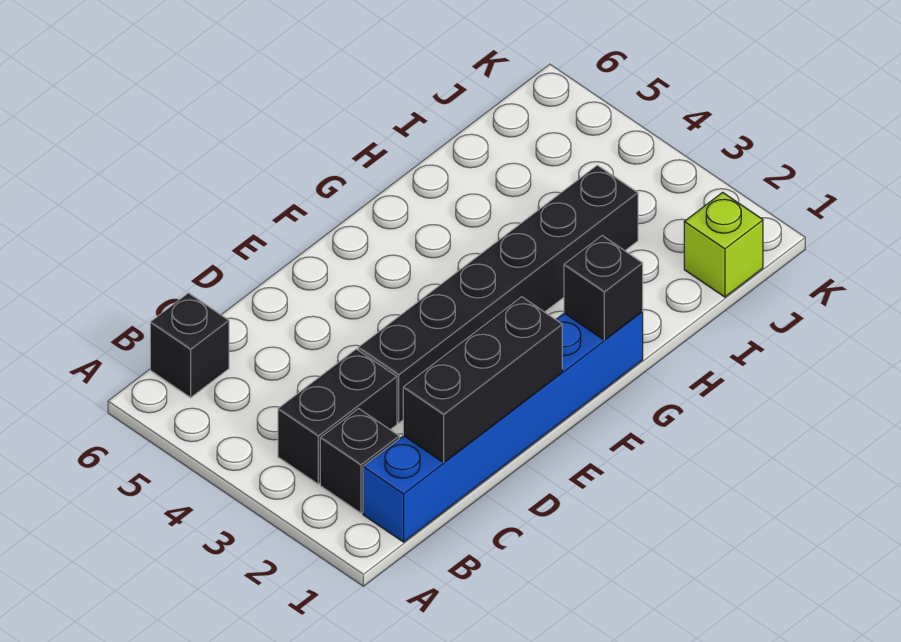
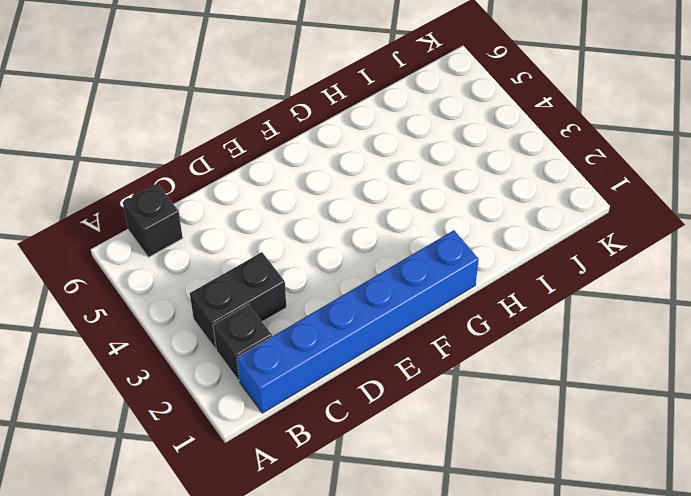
none -> black brick D3:I3 level 1
none -> lime brick J1 level 1

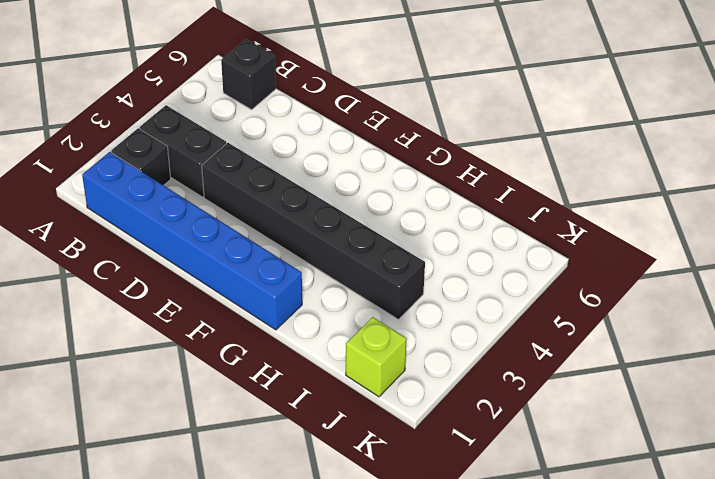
none -> black brick C1:E1 level 2
none -> black brick G1 level 2

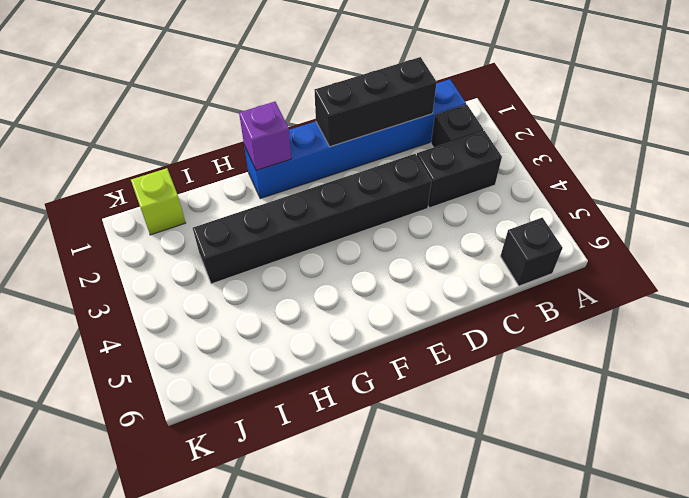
purple brick G1 level 2 -> black brick G1 level 2

